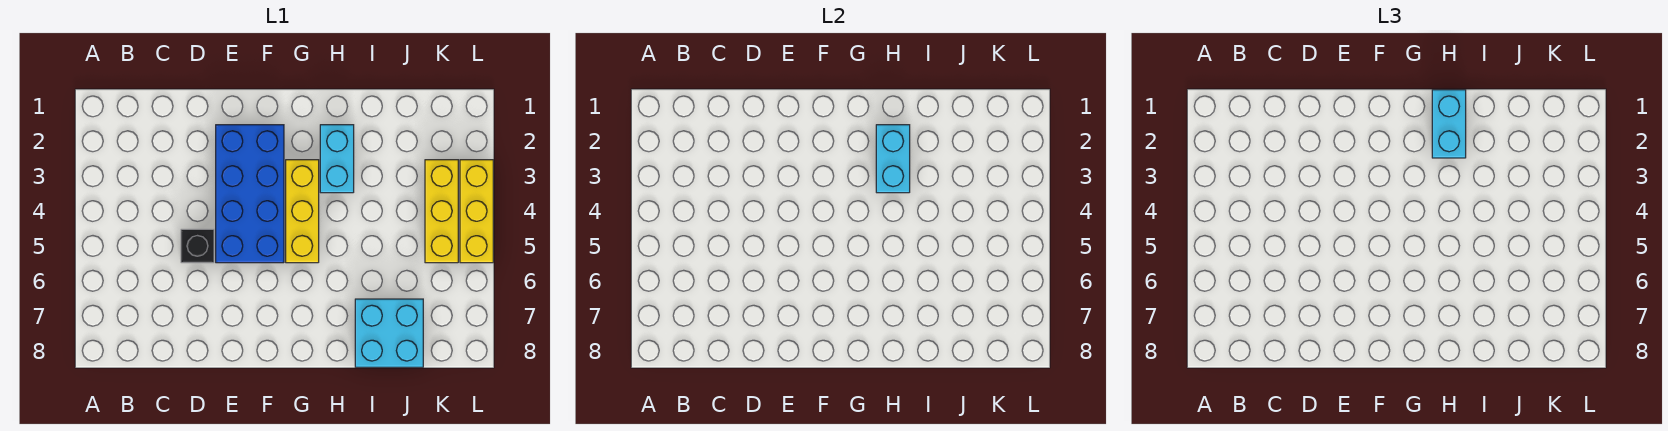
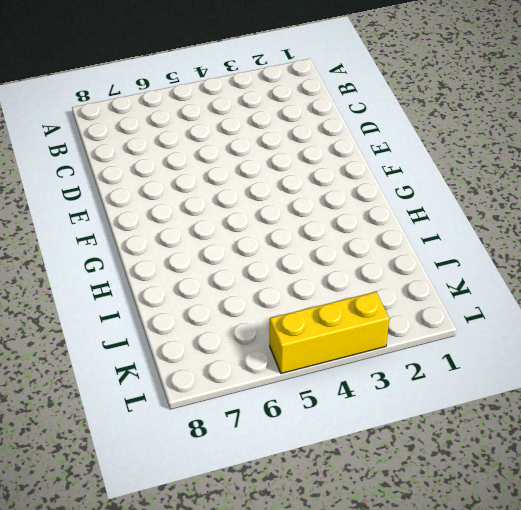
none -> black brick D5 level 1
none -> blue brick E2:F5 level 1

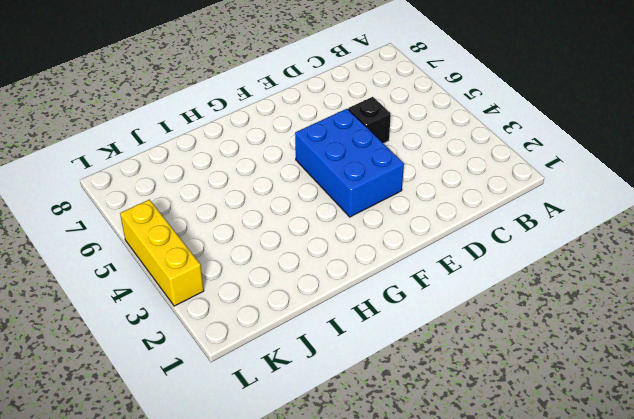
blue brick E3:F5 level 1 -> blue brick E2:F5 level 1
none -> yellow brick G3:G5 level 1
none -> cyan brick H2:H3 level 1

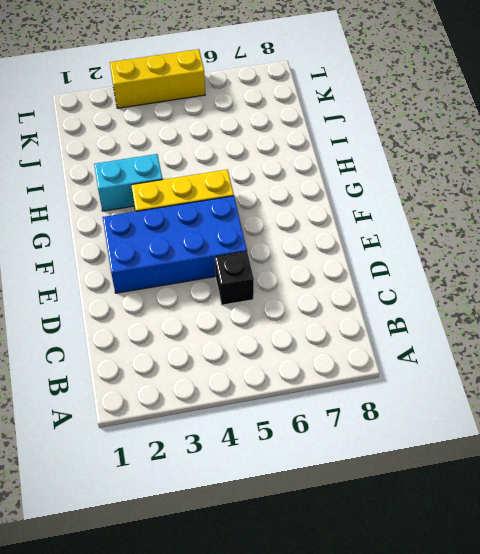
none -> cyan brick I7:J8 level 1
none -> yellow brick K3:K5 level 1

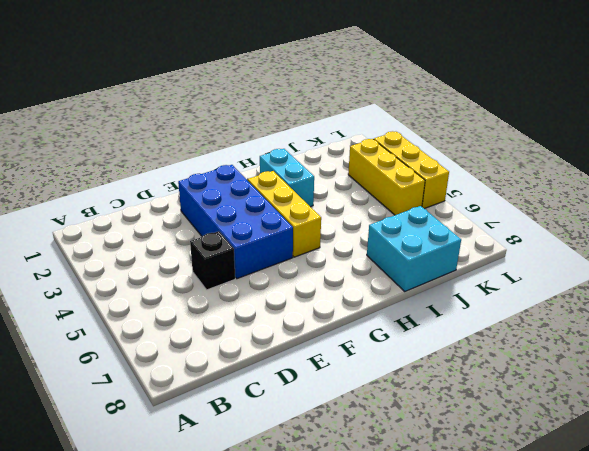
none -> cyan brick H2:H3 level 2
none -> cyan brick H1:H2 level 3

